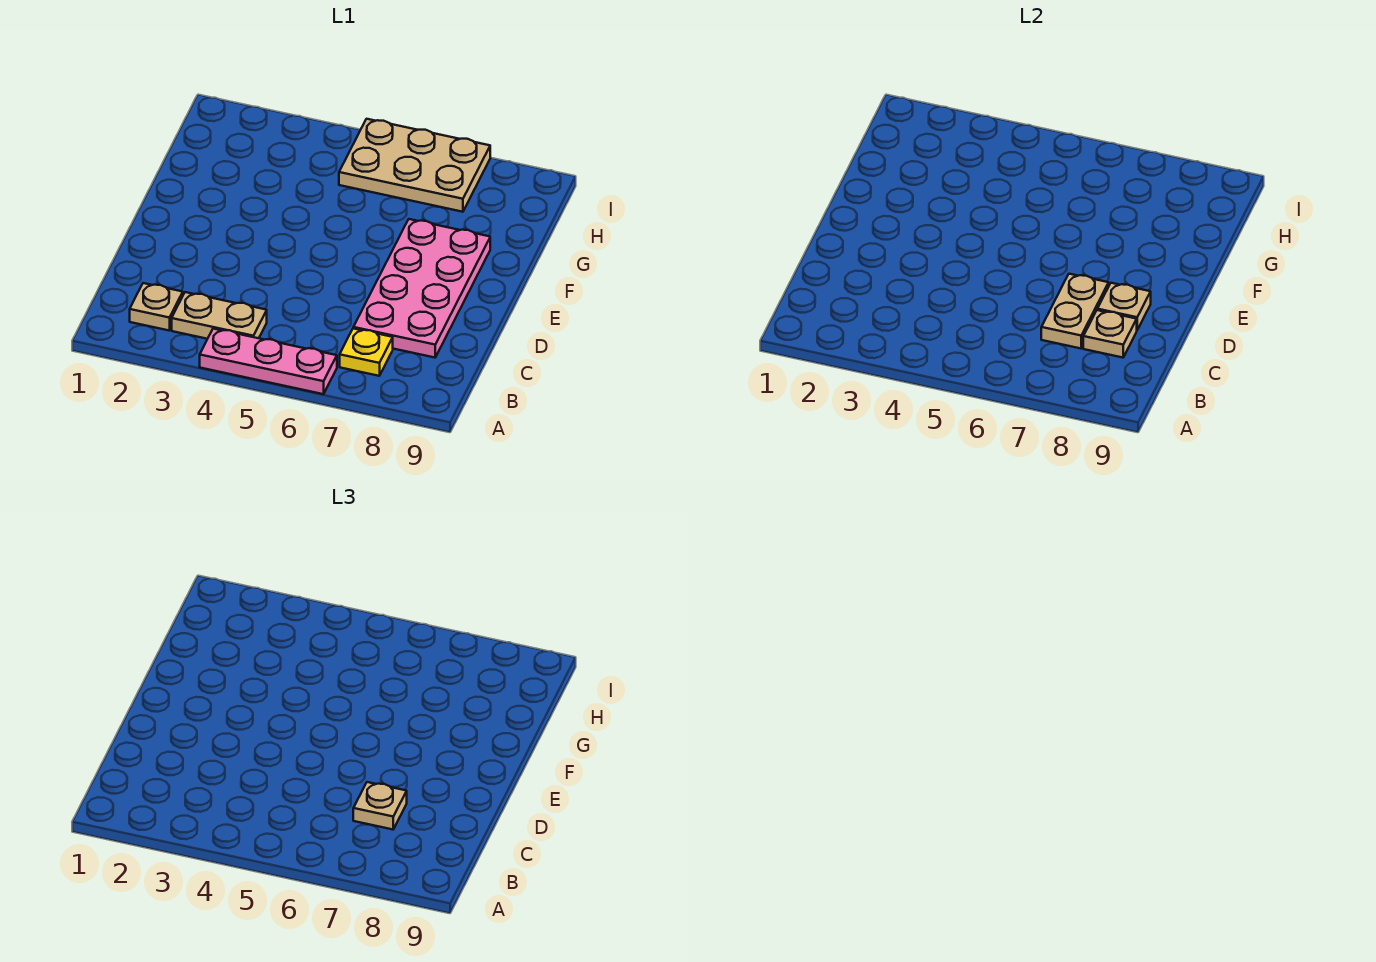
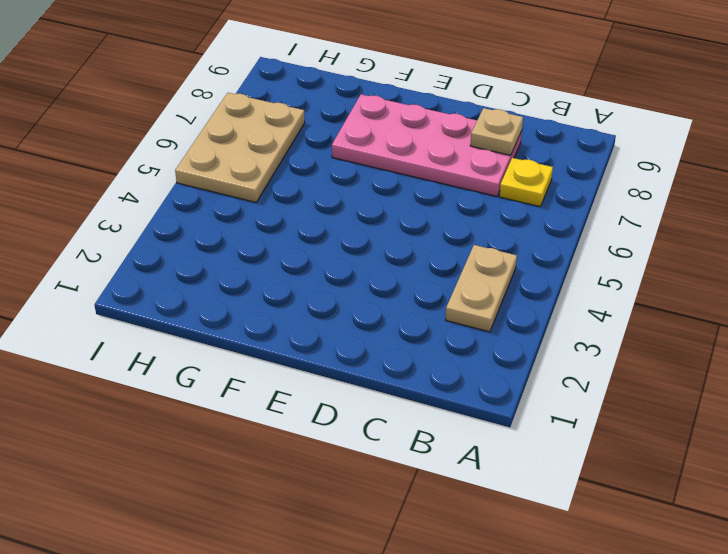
none -> pink plate A4:A6 level 1
none -> tan plate B2 level 1

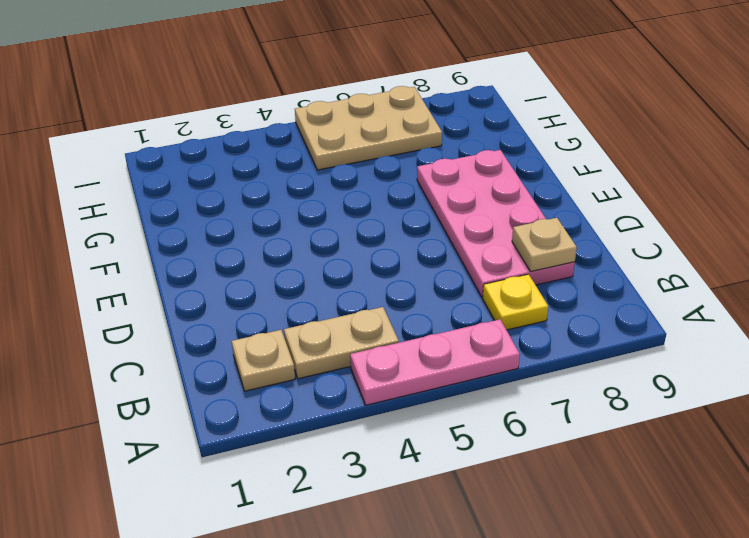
none -> tan plate C7:D7 level 2
none -> tan plate D8 level 2

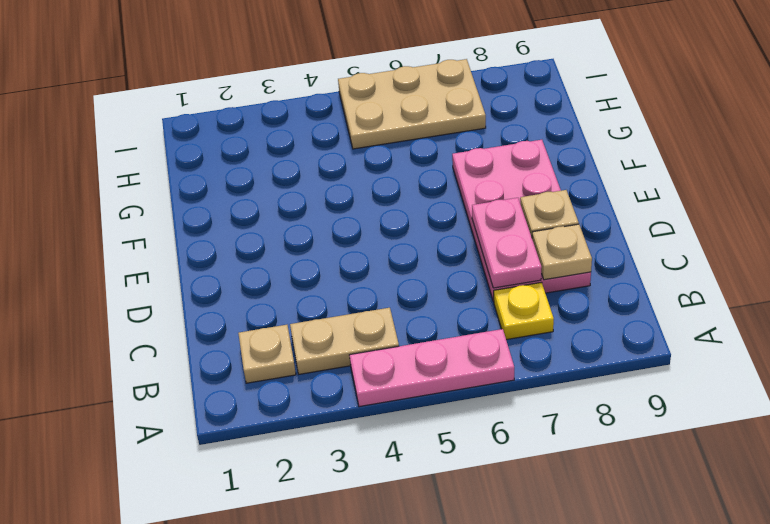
pink plate C7:D7 level 2 -> tan plate C7:D7 level 2
none -> tan plate C7 level 3

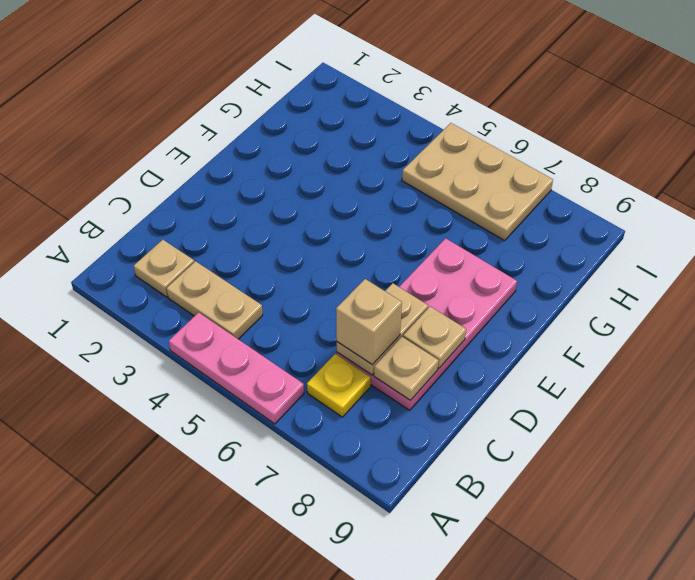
tan brick C7 level 3 -> tan plate C7 level 3

